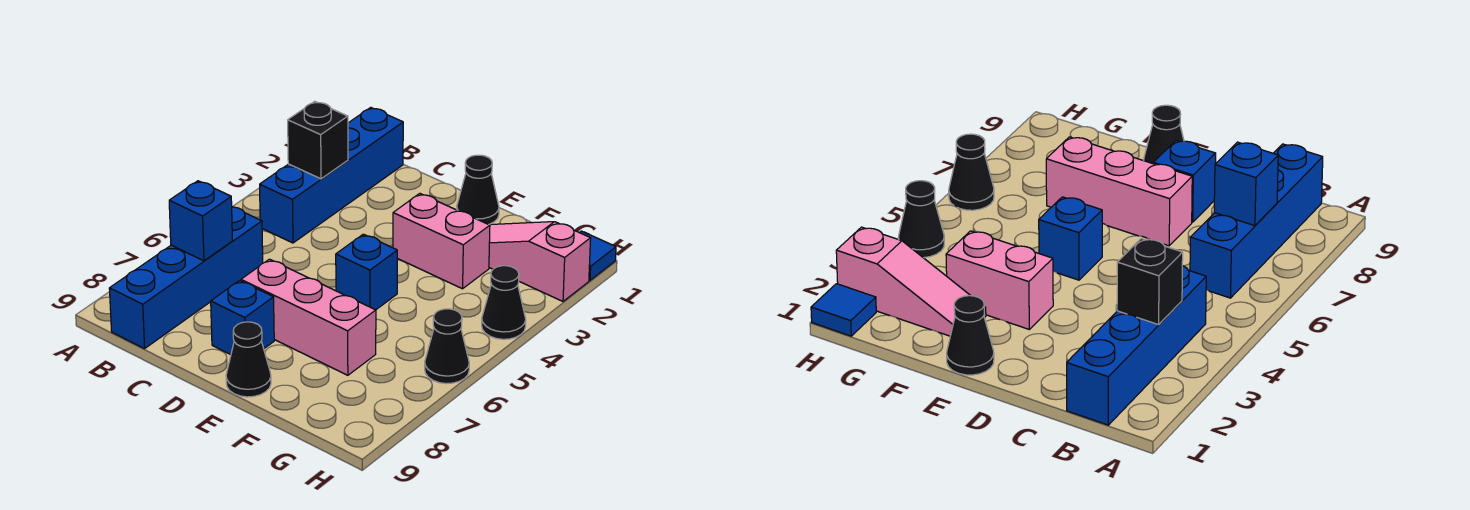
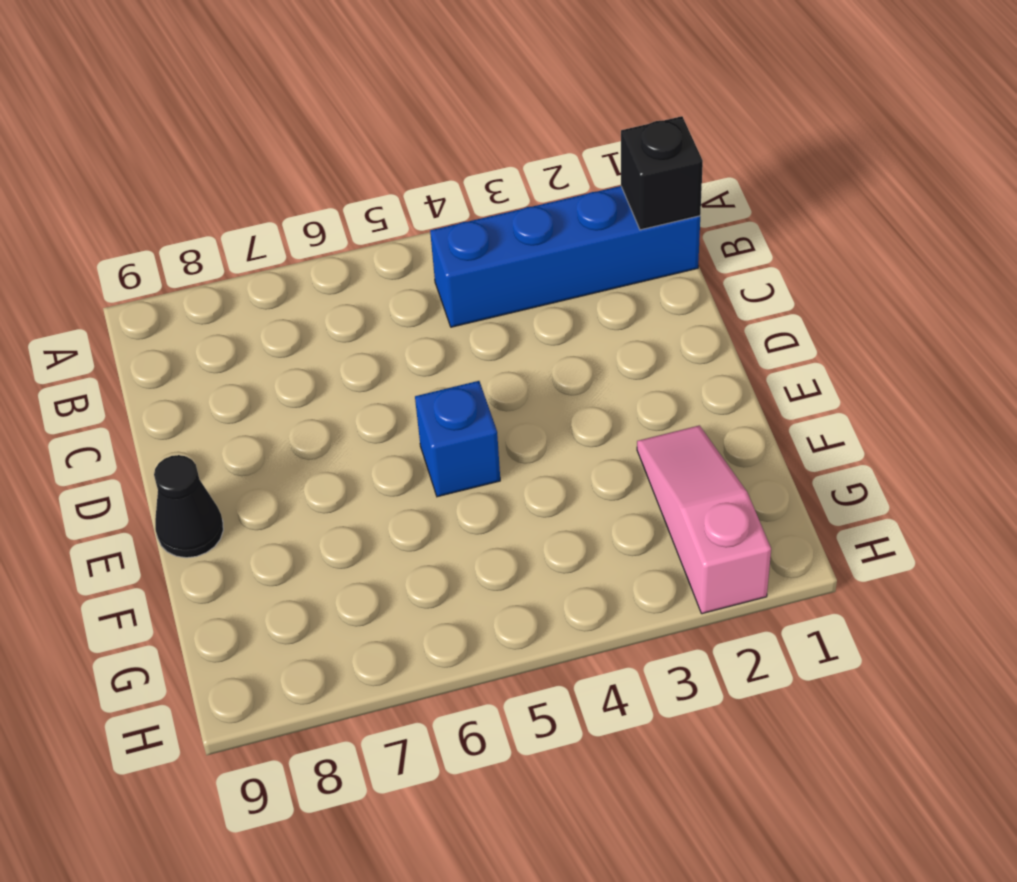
black brick B1 level 2 -> black brick B3 level 2
none -> blue brick B6:B9 level 1
none -> pink brick D7:F7 level 1
none -> blue brick D8 level 1

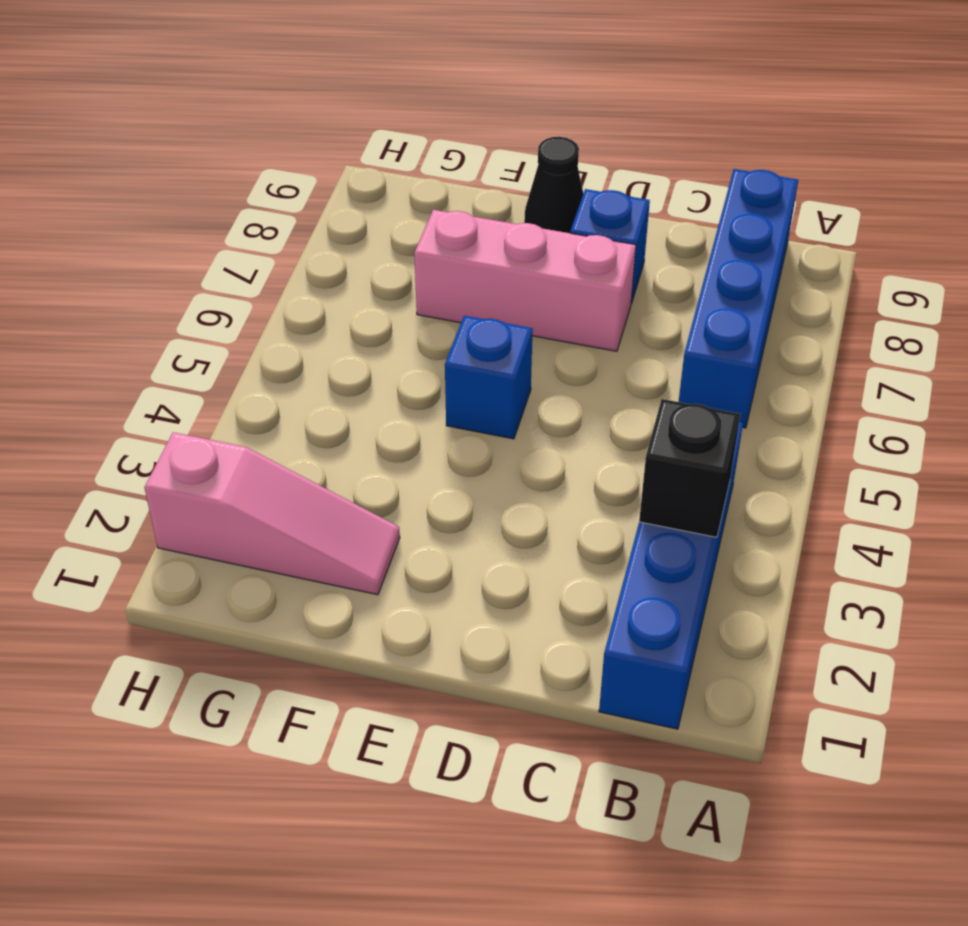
none -> black cone E1 level 1
none -> pink brick E3:F3 level 1
none -> blue tile H1 level 1

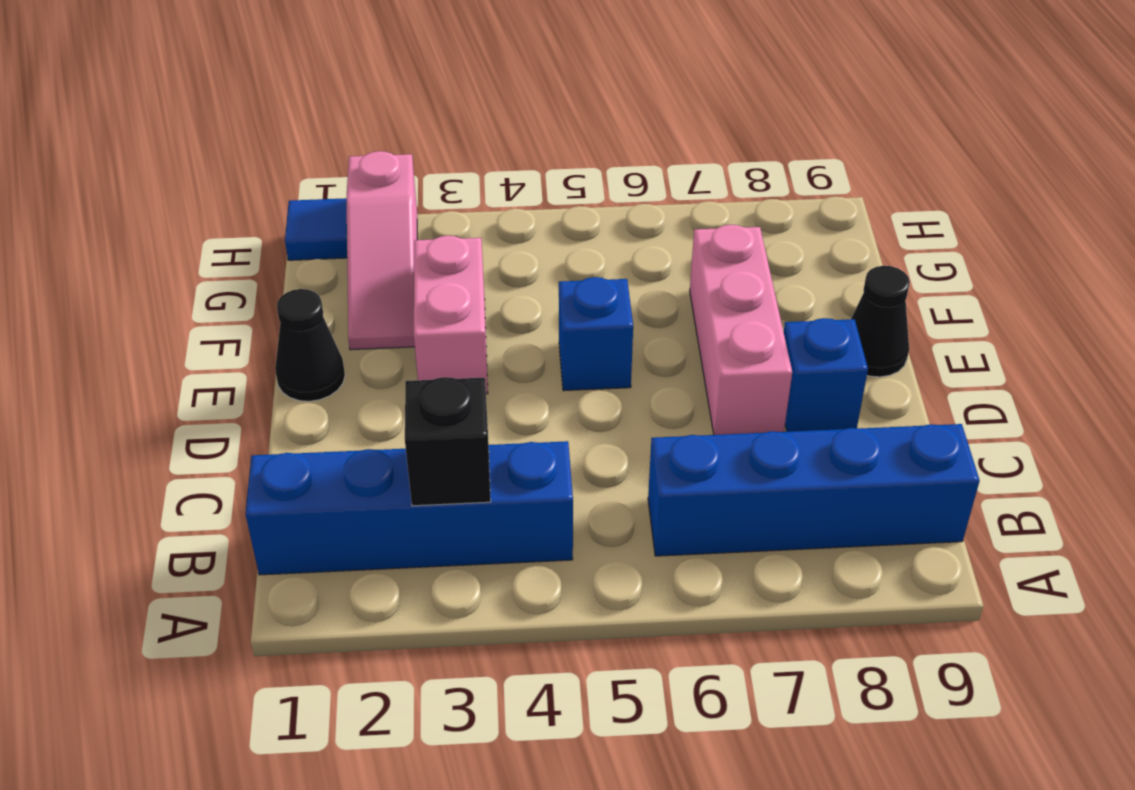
none -> black cone H4 level 1
none -> black cone H6 level 1
none -> blue brick B7 level 2

